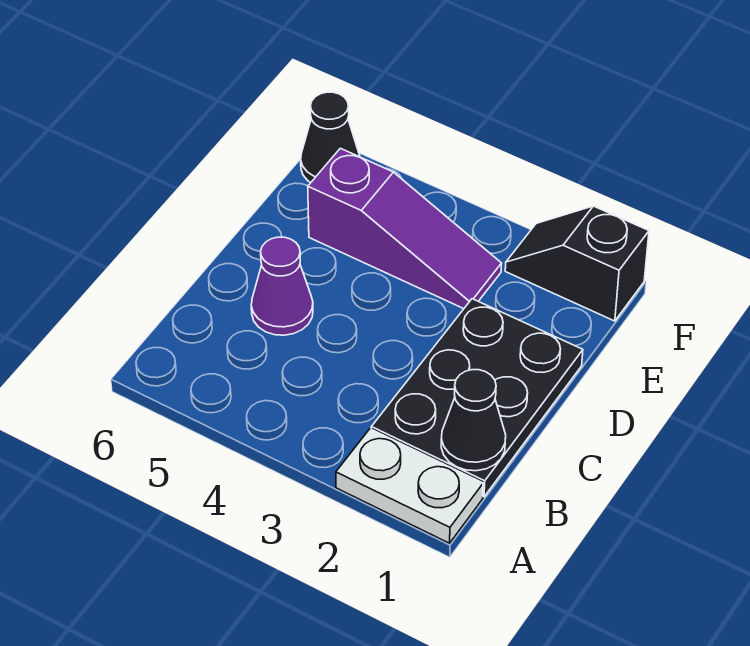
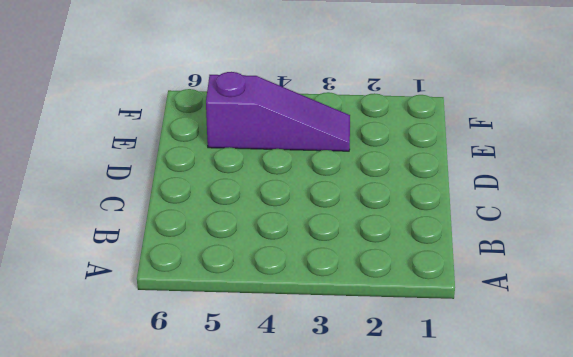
none -> white plate A1:A2 level 1
none -> black plate B1:D2 level 1

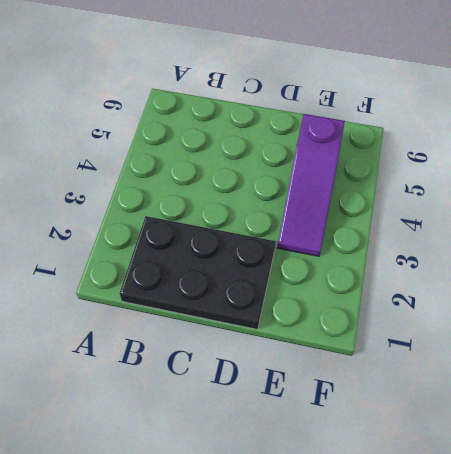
none -> white plate A1:A2 level 1
none -> purple cone C5 level 1

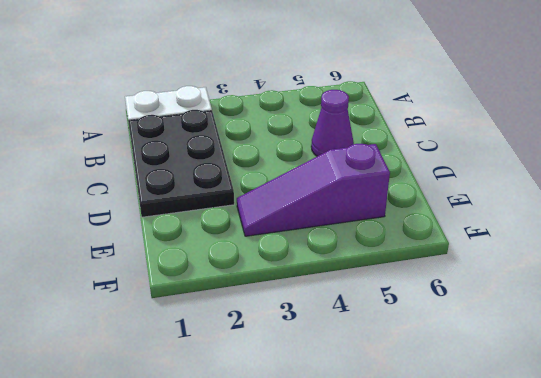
none -> black slope F1:F2 level 1 top 1
none -> black cone F6 level 1

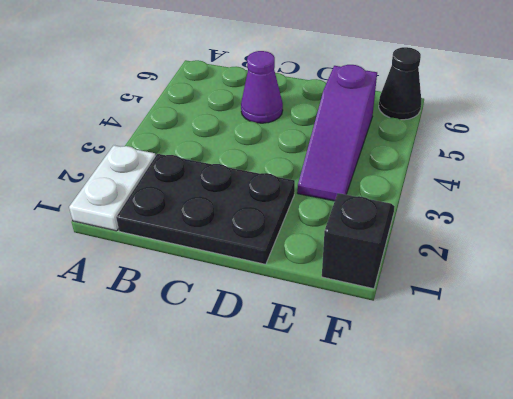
none -> black cone B1 level 2

